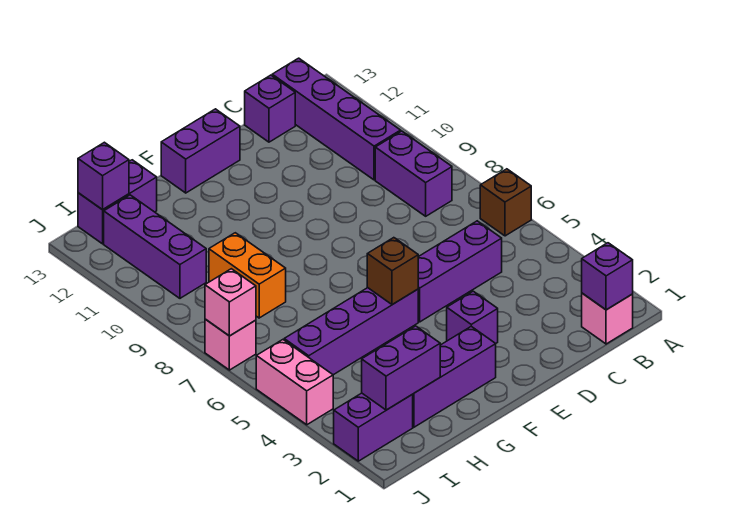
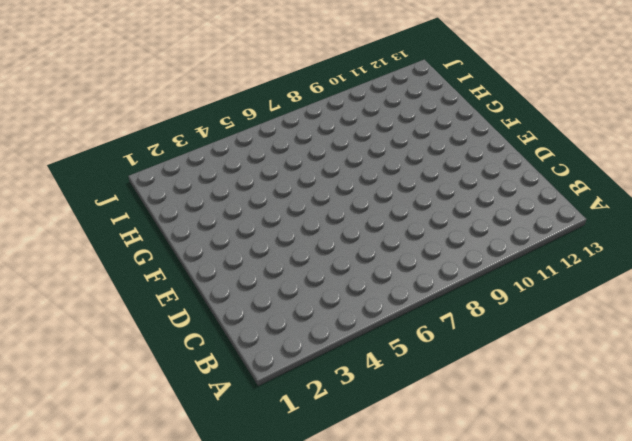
none -> brown brick A6 level 1
none -> pink brick B1 level 1
none -> purple brick B8:B9 level 1

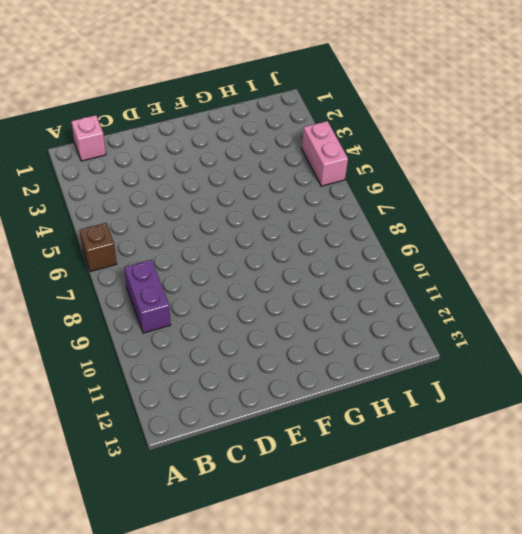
none -> purple brick B10:B13 level 1
none -> purple brick C5:E5 level 1
none -> purple brick C13 level 1

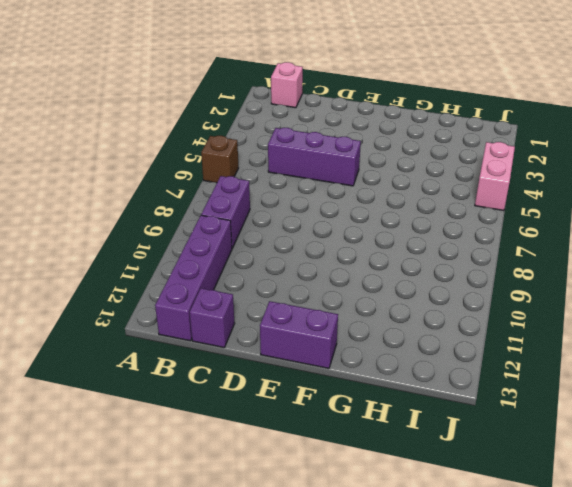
none -> purple brick E3 level 1
none -> purple brick F2:H2 level 1
none -> purple brick F5:I5 level 1

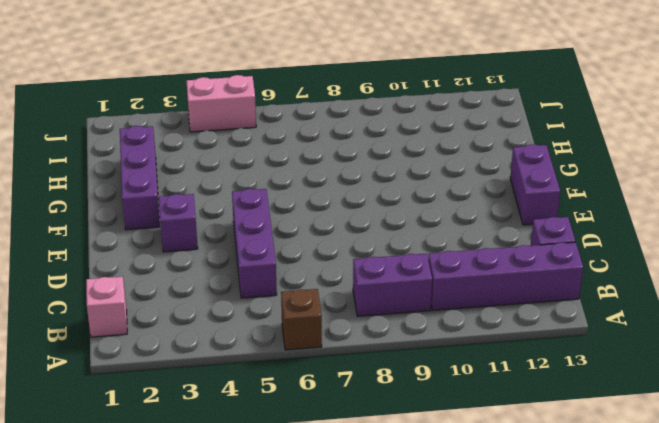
none -> purple brick F5:I5 level 1
none -> orange brick H8:H9 level 1
none -> purple brick H13:I13 level 1

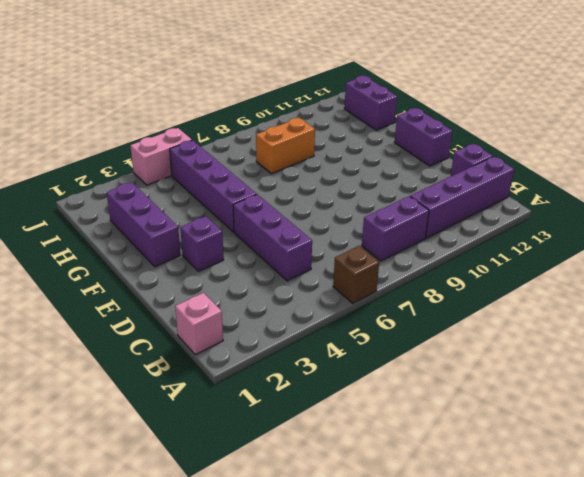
none -> purple brick I2:J2 level 1
none -> purple brick I10:I12 level 1
none -> pink brick J7 level 1

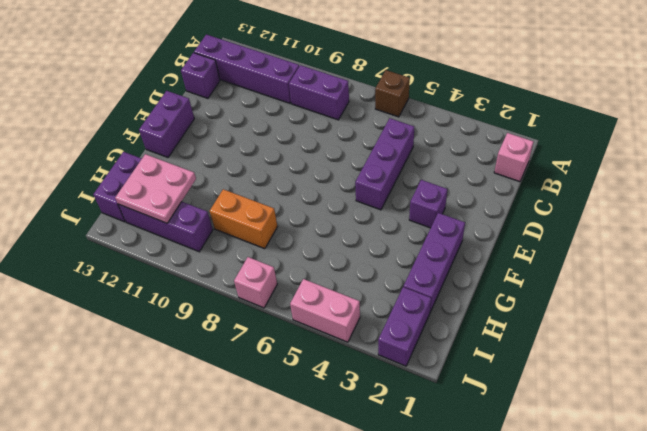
pink plate H11:I12 level 2 -> none
none -> purple brick F5:I5 level 1
none -> purple brick B1 level 2
none -> brown brick F5 level 2

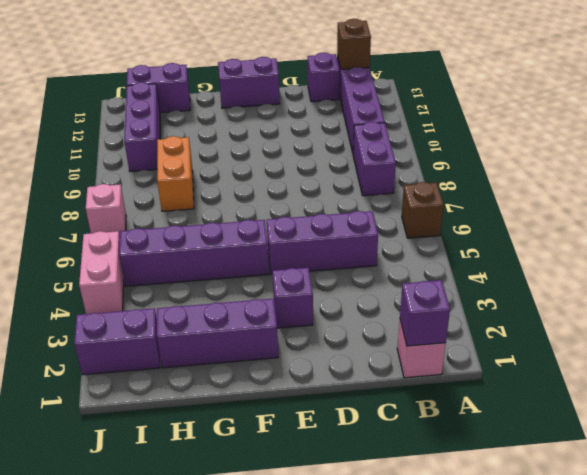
brown brick B13 level 2 -> brown brick F5 level 2
none -> purple brick H2:I2 level 2
none -> purple brick I13 level 2
none -> pink brick J7 level 2

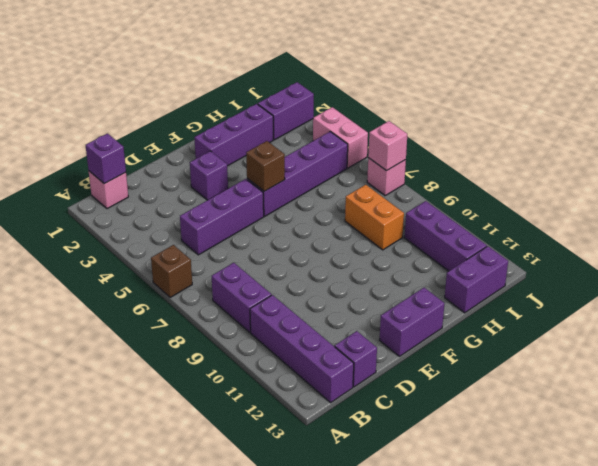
none -> purple brick H2:I2 level 2
none -> purple brick I13 level 2

